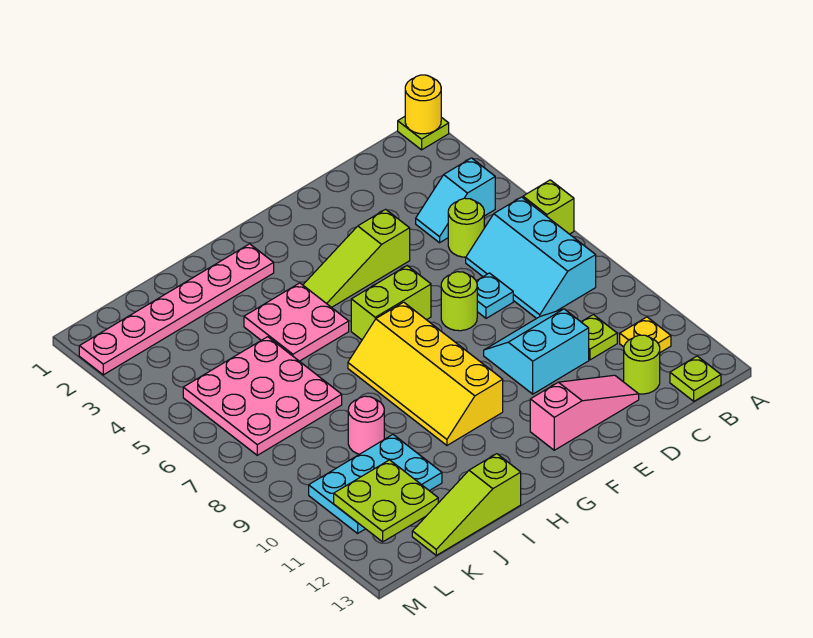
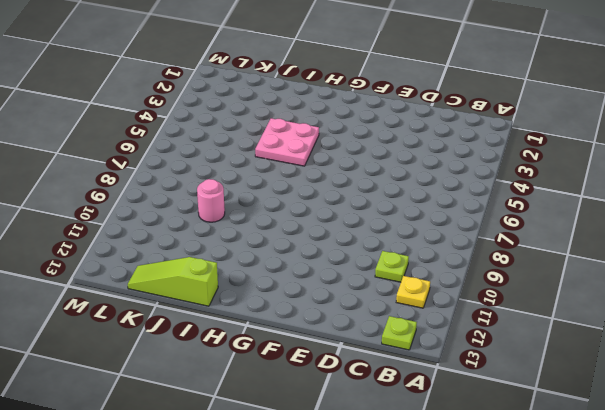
none -> lime plate A1 level 1
none -> lime brick A6 level 1
none -> cyan slope B4:C4 level 1 top B

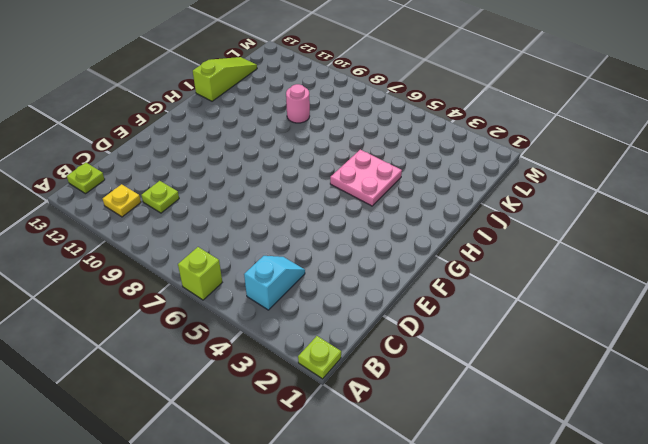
none -> cyan slope B6:C8 level 1 top B
none -> lime round brick C5 level 1
none -> lime round brick C12 level 1

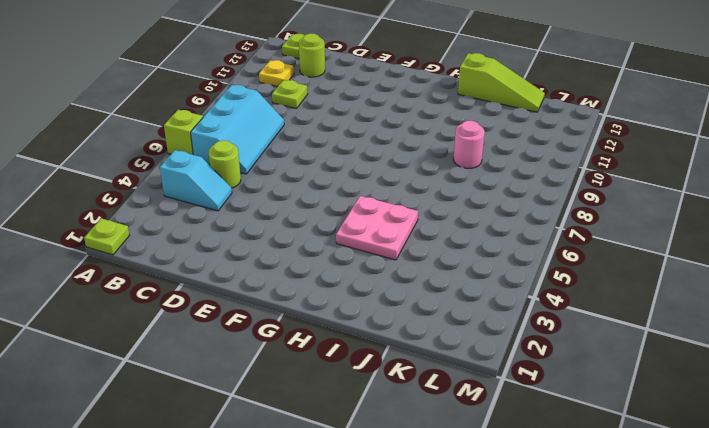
none -> cyan plate D7 level 1
none -> cyan slope D9:E10 level 1 top 10
none -> pink slope D12:F12 level 1 top F

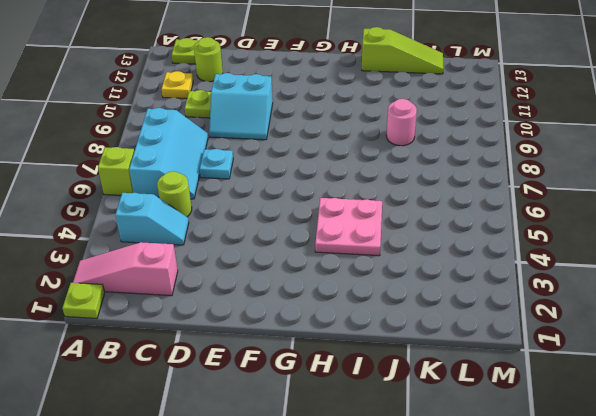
pink slope A2:C2 level 1 top C -> pink slope D12:F12 level 1 top F
none -> lime slope E4:G4 level 1 top E
none -> lime round brick E7 level 1
none -> lime brick F6:G6 level 1

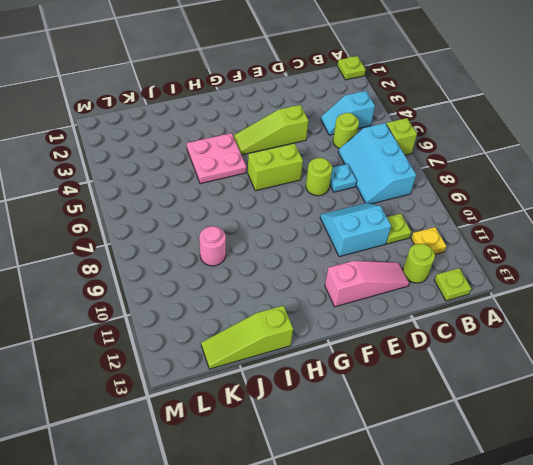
none -> yellow slope G7:H10 level 1 top G
none -> pink plate H2:M2 level 1
none -> pink plate J5:L7 level 1

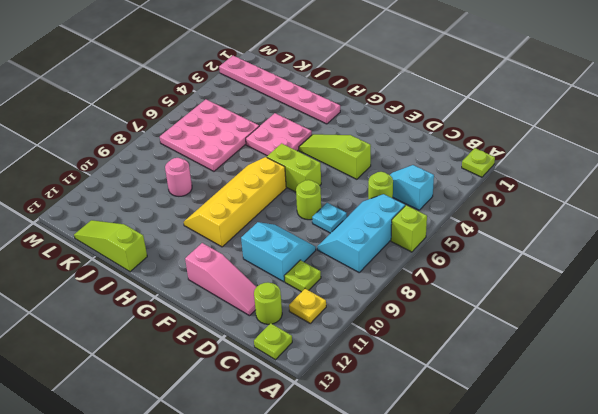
none -> cyan plate J10:L11 level 1
none -> yellow round brick A1 level 2
none -> lime plate K11:L12 level 2

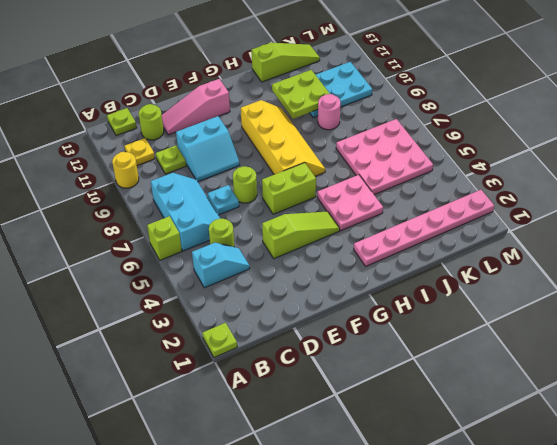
yellow round brick A10 level 1 -> yellow round brick A1 level 2
lime plate I10:J11 level 2 -> lime plate K11:L12 level 2

